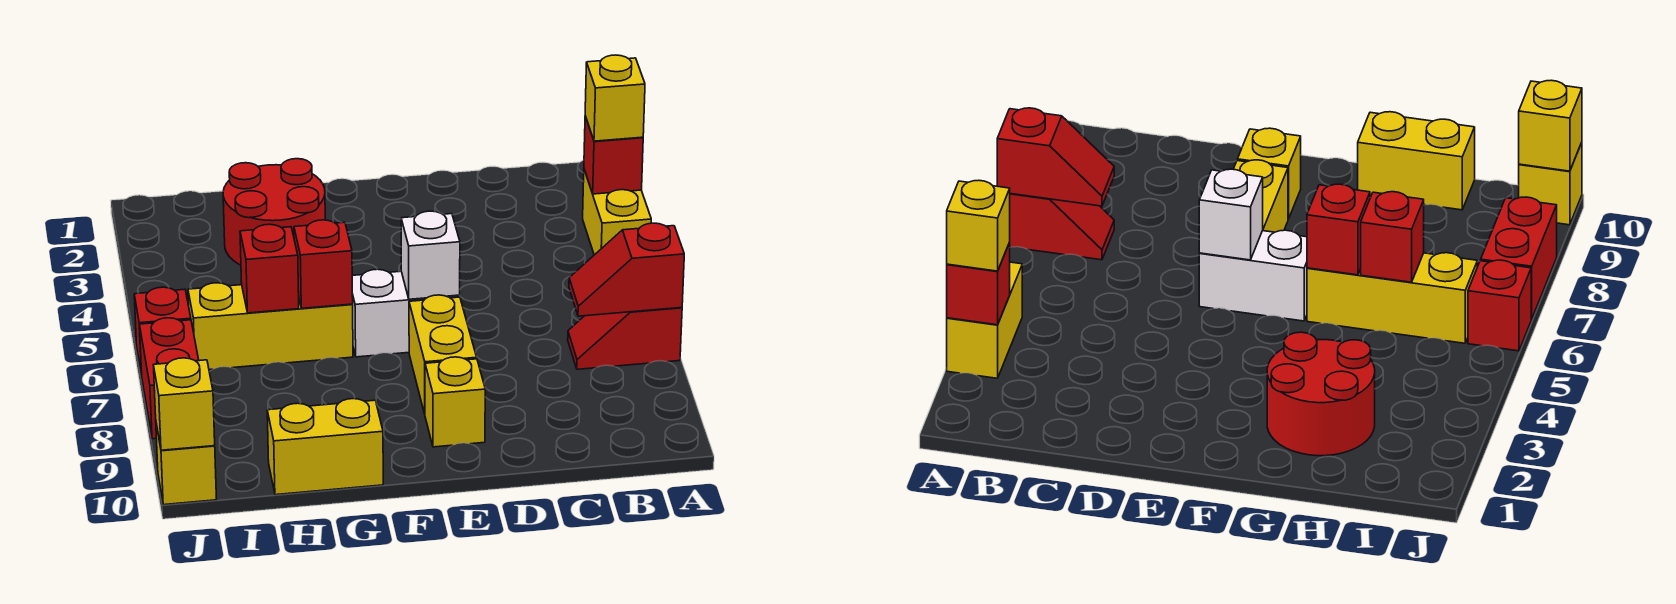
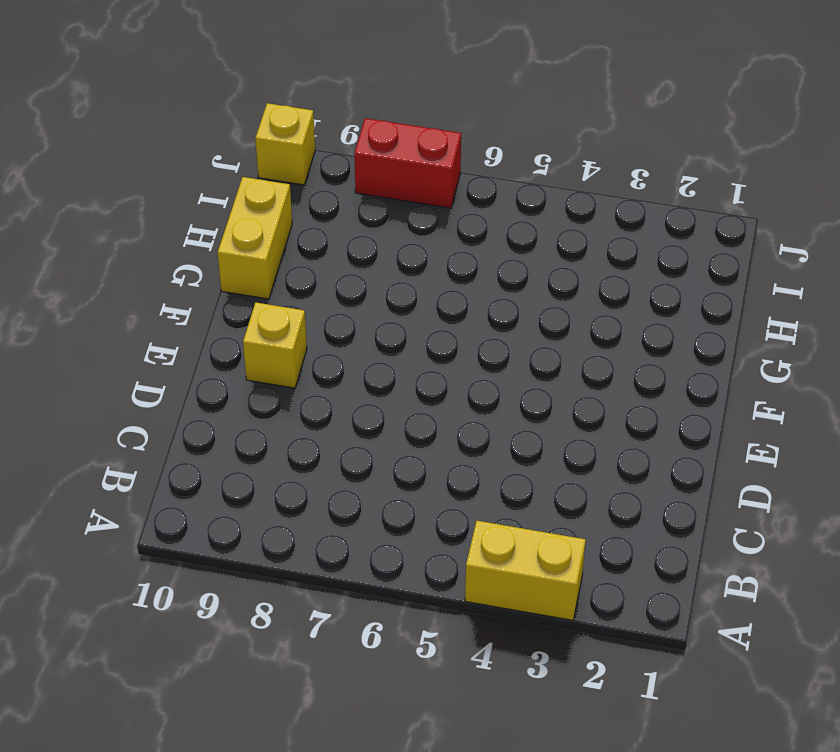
none -> red slope A7:B7 level 1 top A
none -> white brick E6:F6 level 1
none -> yellow brick E7:E8 level 1

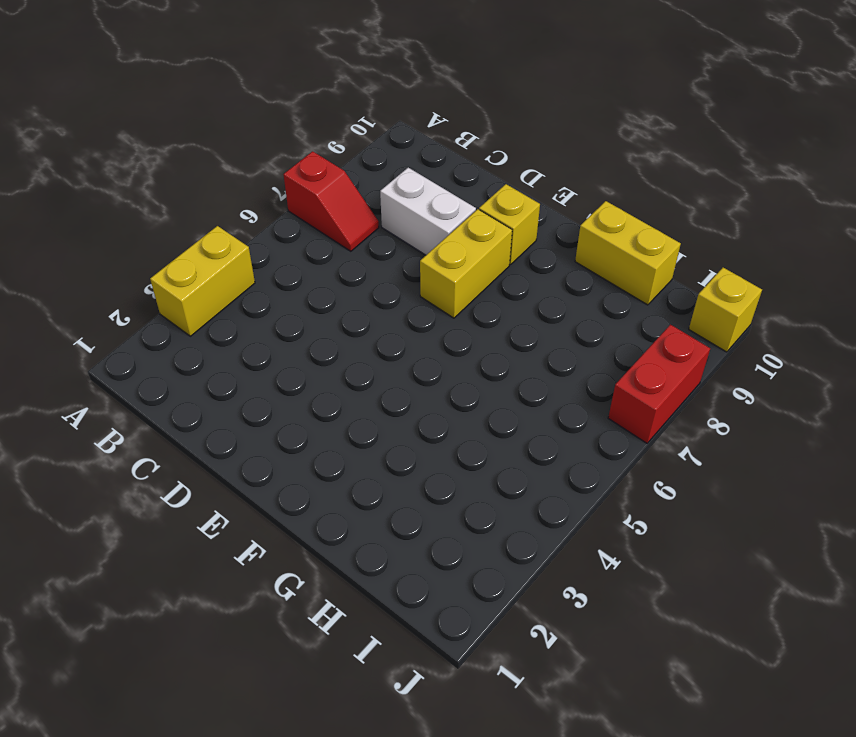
white brick C8:D8 level 1 -> white brick E6:F6 level 1
none -> red round brick G2:H3 level 1
none -> yellow brick G6:I6 level 1
none -> red brick J6 level 1

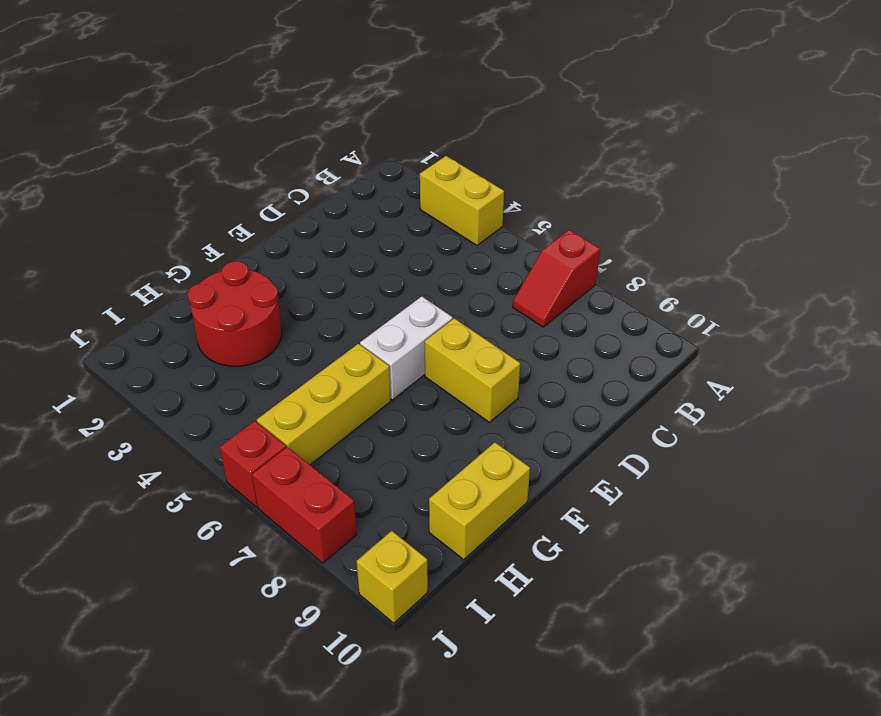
none -> yellow brick E9 level 1
none -> red brick A3 level 2
none -> red slope A7:B7 level 2 top A

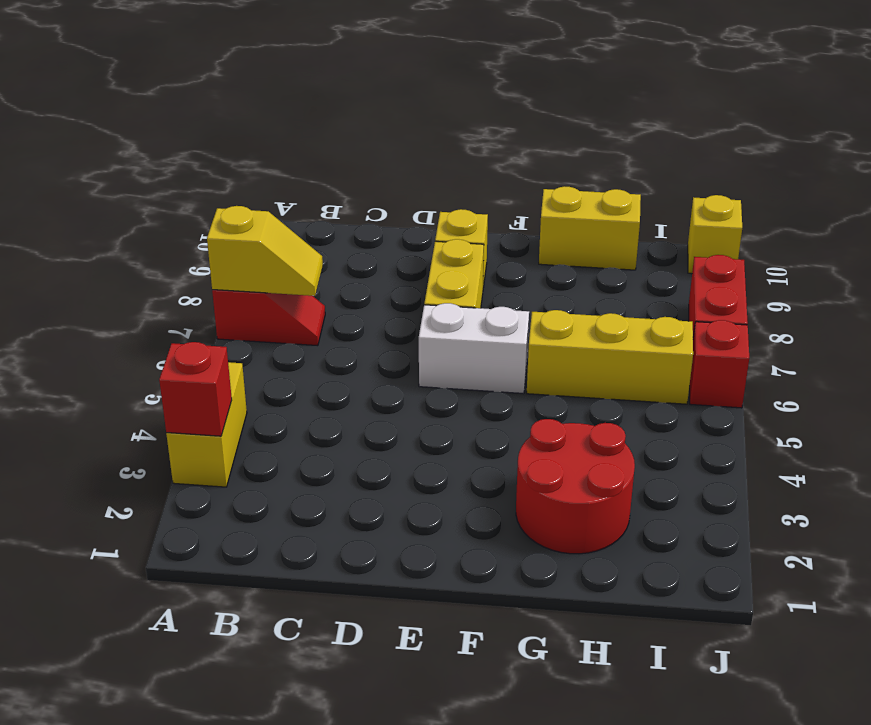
yellow slope A7:B7 level 2 top A -> red slope A7:B7 level 2 top A
none -> white brick E6 level 2
none -> red brick G6 level 2
none -> red brick H6 level 2

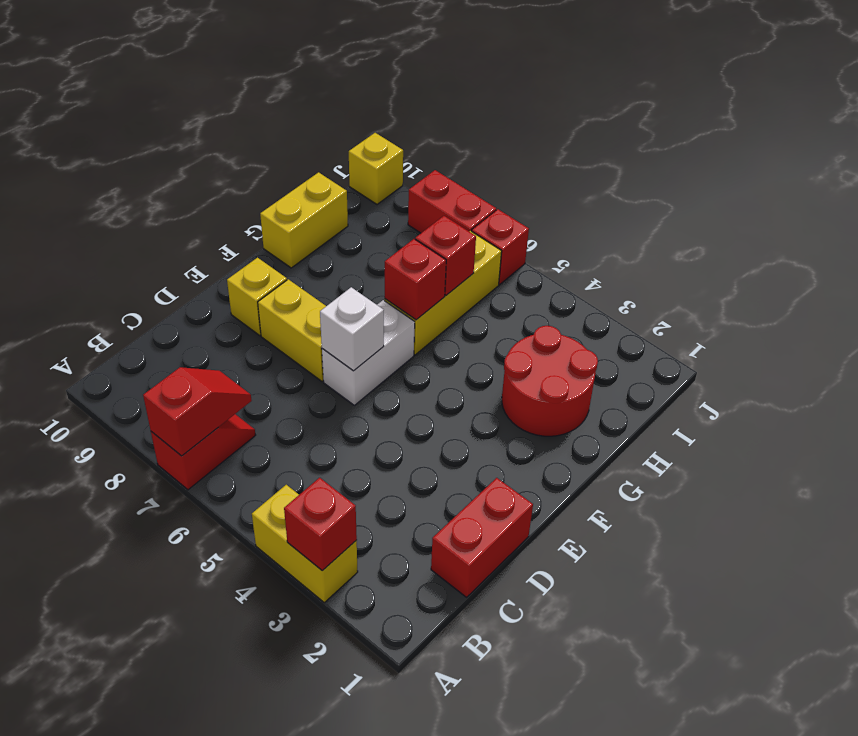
red brick C1:D1 level 1 -> none
none -> yellow brick J10 level 2
none -> yellow brick A3 level 3

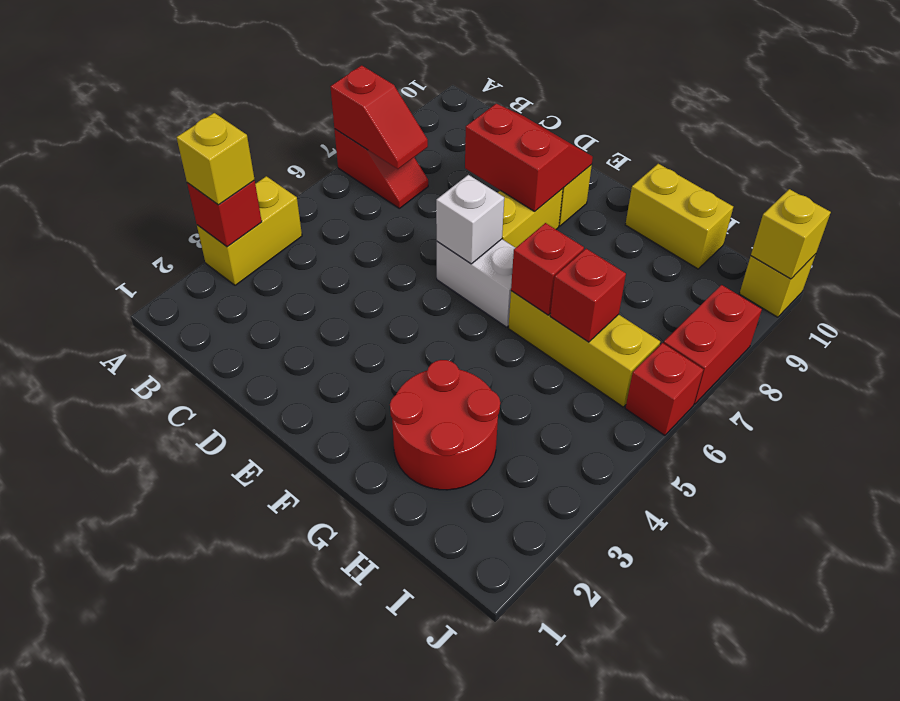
red slope D8:E9 level 2 top 8 -> none

